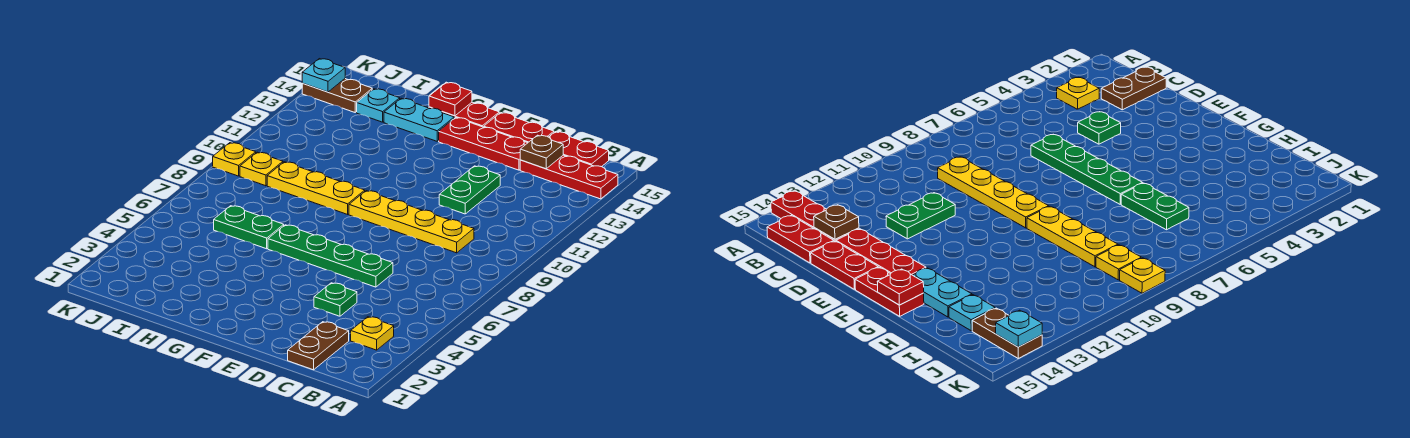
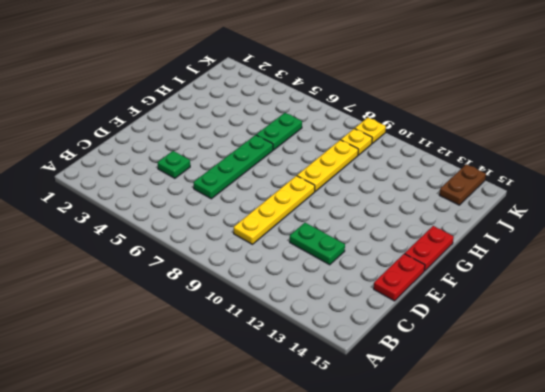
none -> red plate A14:C14 level 1
none -> yellow plate B3 level 1
none -> red plate B15:C15 level 1

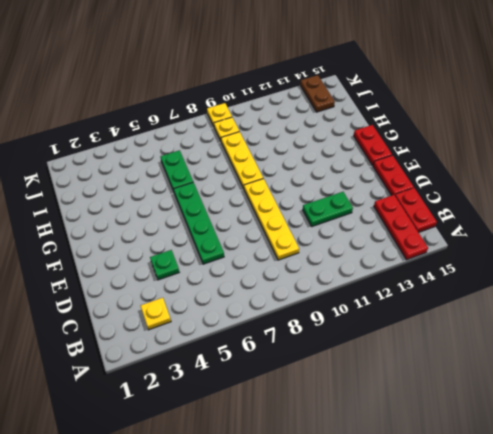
none -> brown plate C1:C2 level 1
none -> red plate D14:F14 level 1
none -> cyan plate G14:H14 level 1

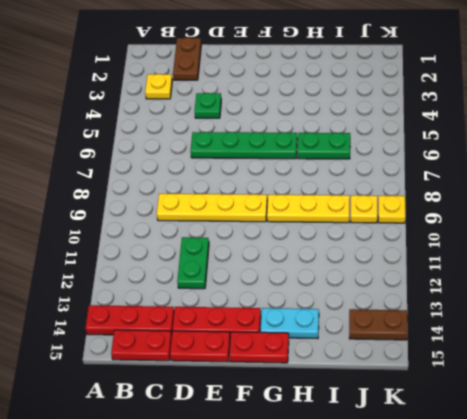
none -> cyan plate I14 level 1
none -> brown plate C14 level 2
none -> red plate G15 level 2

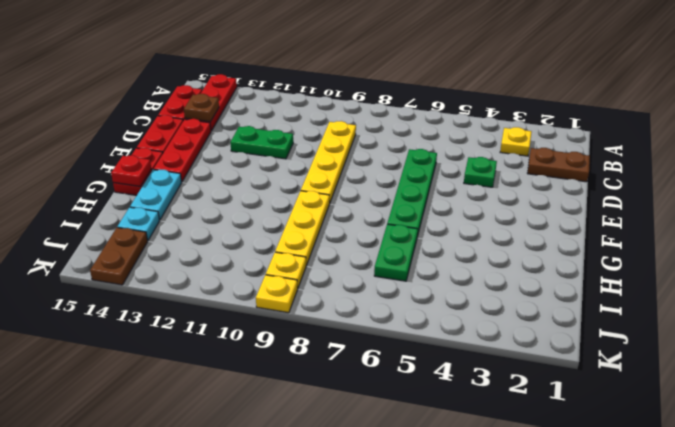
none -> cyan plate K14 level 2

